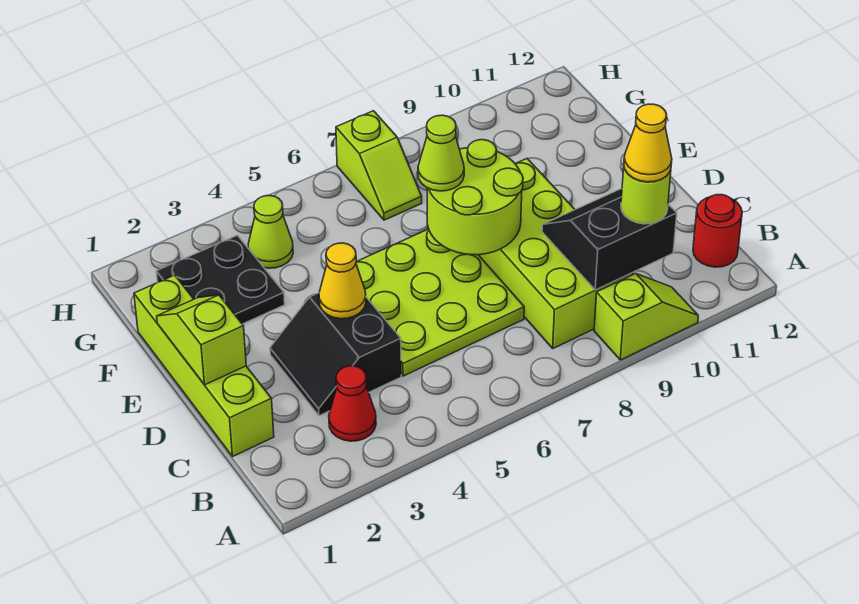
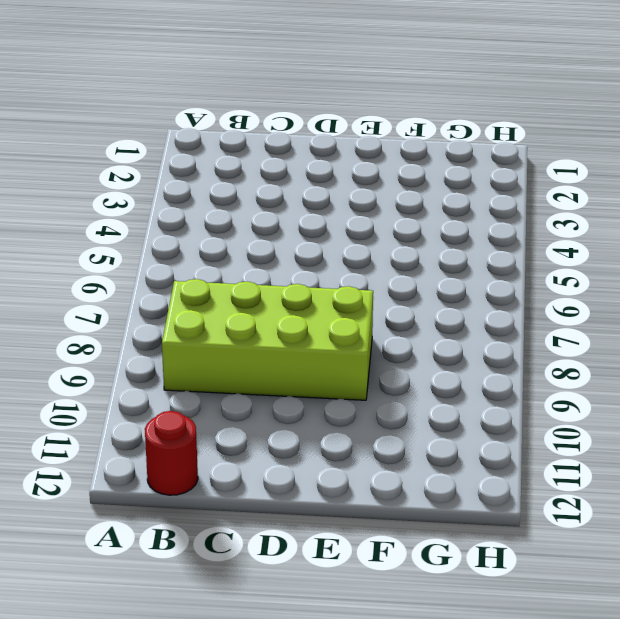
none -> lime slope A9:A10 level 1 top 9
none -> red cone B3 level 1
none -> lime brick C1:F1 level 1

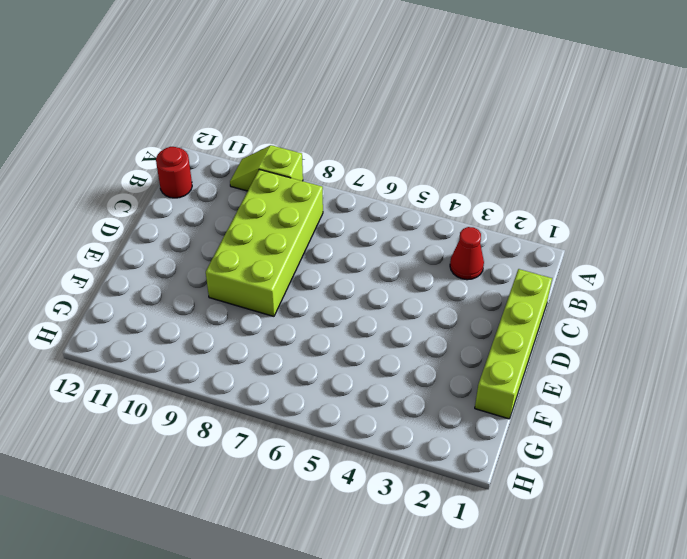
none -> black slope C3:D4 level 1 top 4
none -> lime plate C5:E7 level 1
none -> black plate F2:G3 level 1

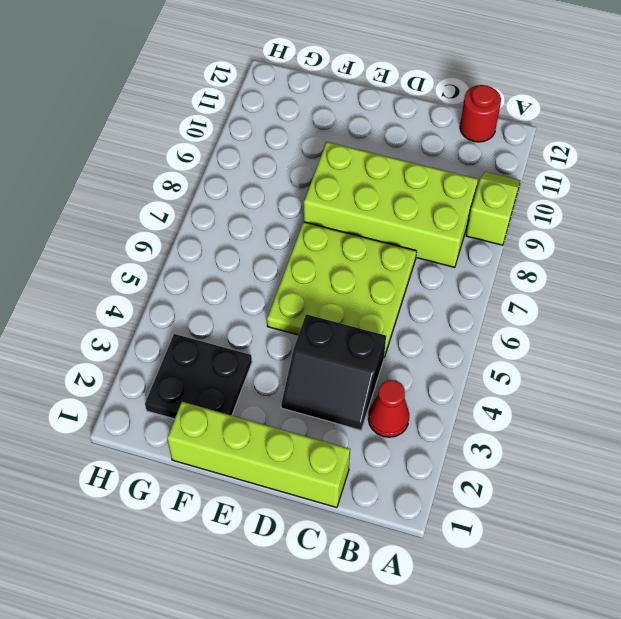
none -> lime cone G4 level 1
none -> lime slope G7:H7 level 1 top H
none -> black slope B9:C10 level 2 top B

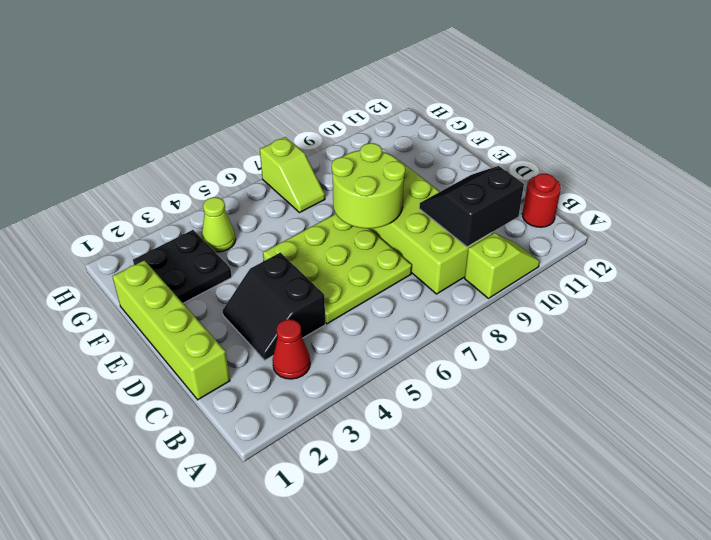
none -> lime slope D1:E1 level 2 top D
none -> yellow cone D4 level 2
none -> lime round brick B10 level 3

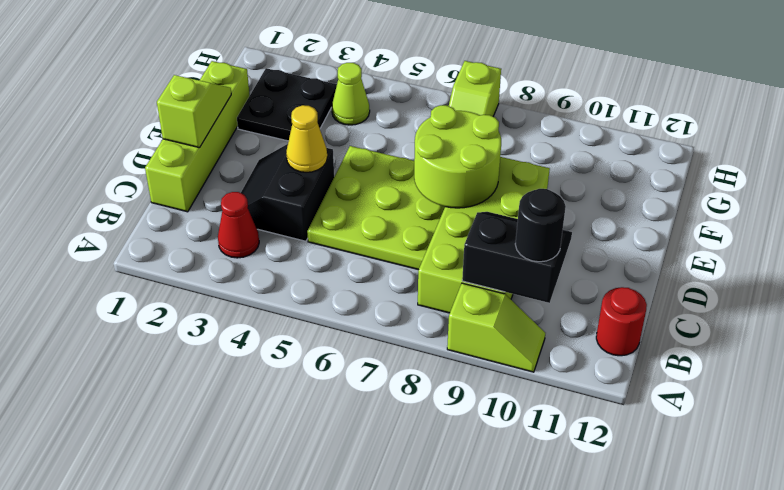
black round brick B10 level 3 -> lime round brick B10 level 3
none -> lime cone E7 level 3
none -> yellow cone B10 level 4

